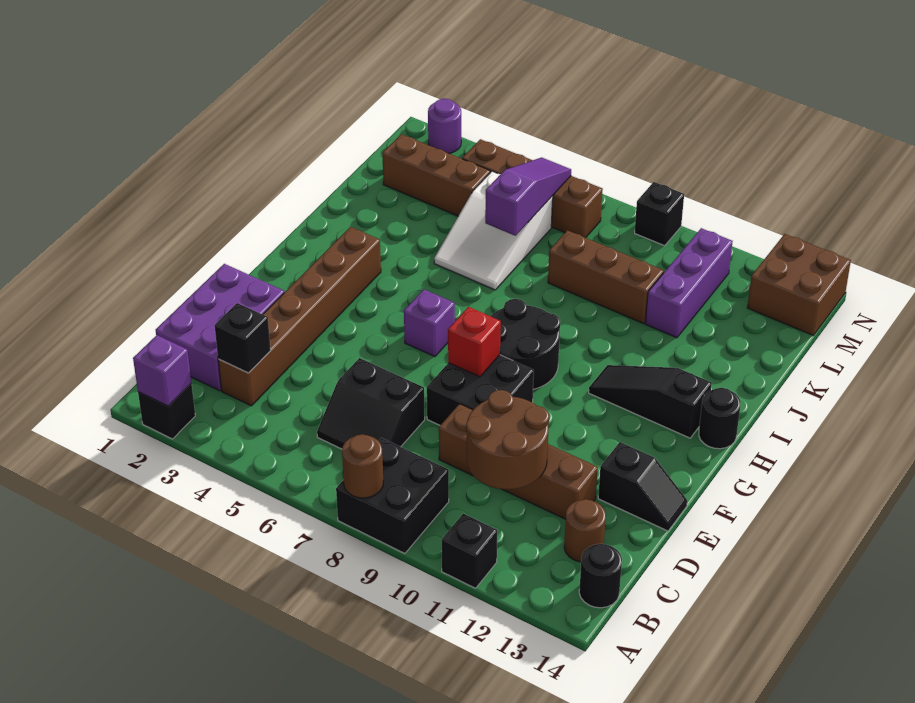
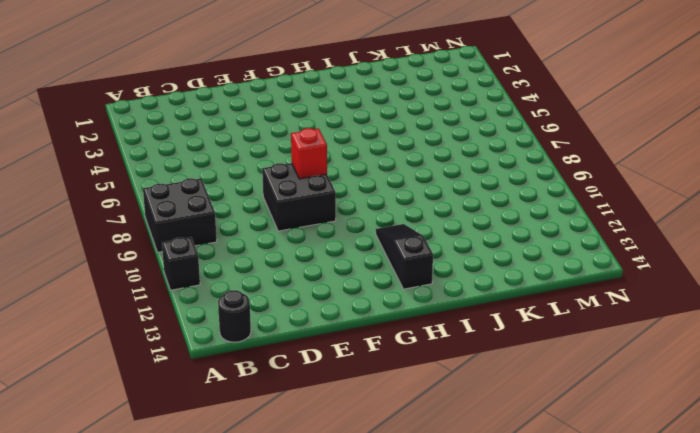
none -> black brick A2 level 1
none -> purple brick C1:E2 level 1
none -> brown brick C3:H3 level 1

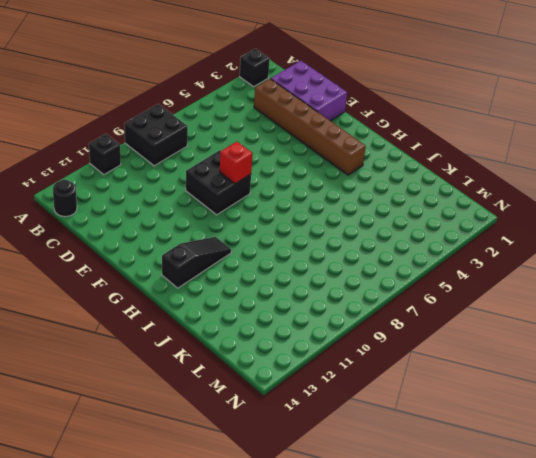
none -> black slope C6:D7 level 1 top D
none -> brown round brick C13 level 1
none -> brown brick D9:D12 level 1

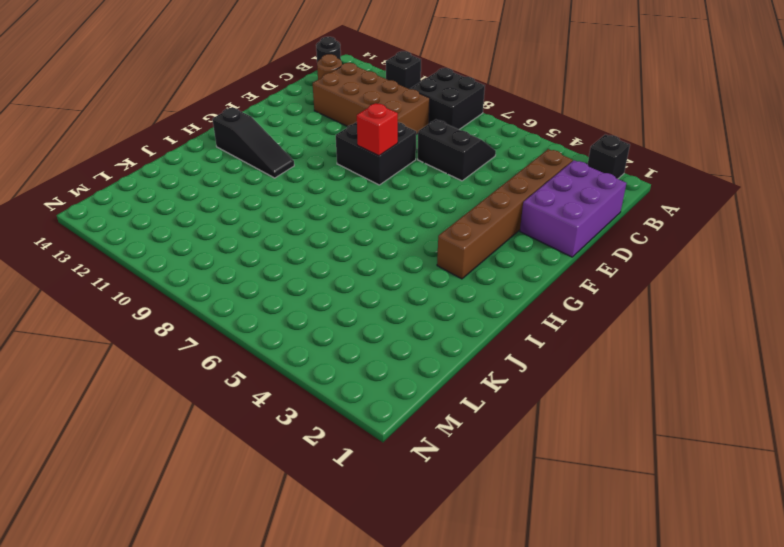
brown brick C9:D12 level 1 -> brown brick D9:D12 level 1
none -> black slope E13:E14 level 1 top 13
none -> purple brick G6 level 1
none -> black round brick G8:H9 level 1

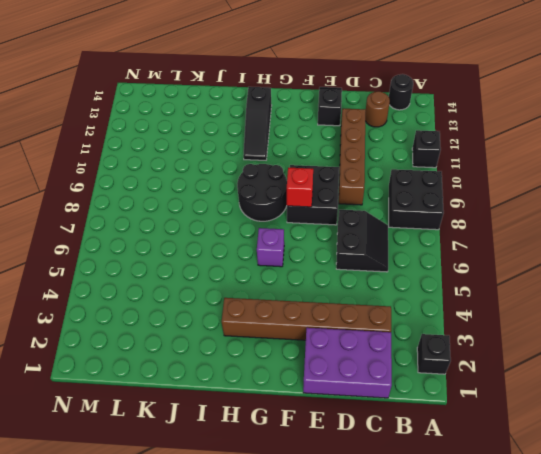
none -> black round brick H14 level 1
none -> white slope J5:L6 level 1 top L
none -> brown brick K8:K10 level 1

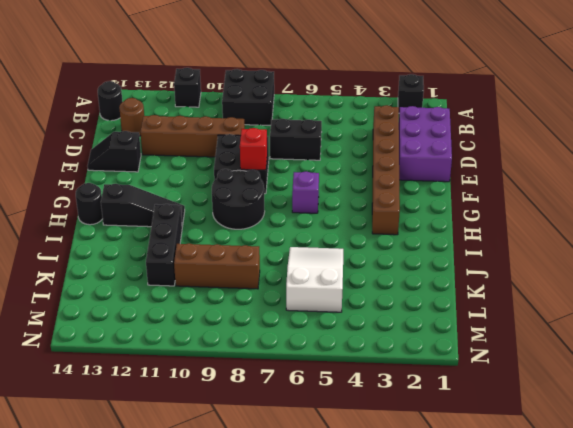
black brick I11:K11 level 1 -> purple brick K11:M11 level 1
none -> brown brick L2:L4 level 1
none -> brown brick M4:M7 level 1
none -> brown brick M13:N14 level 1

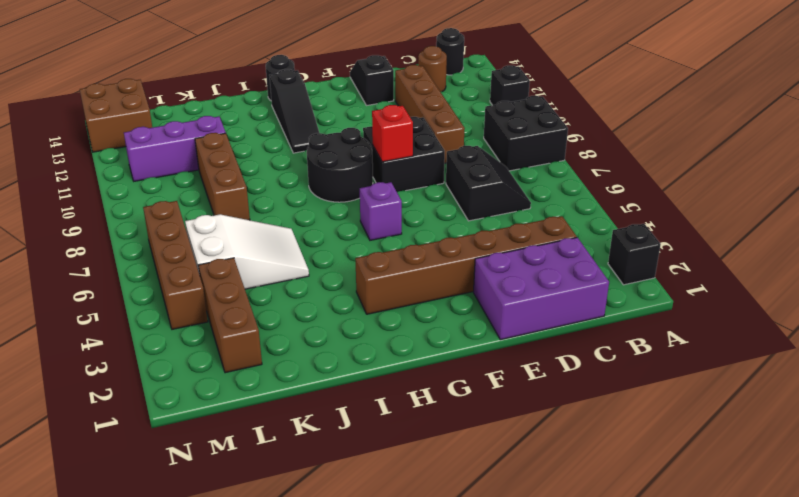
none -> purple round brick N2 level 1
none -> black brick N9 level 1
none -> purple brick A2 level 2

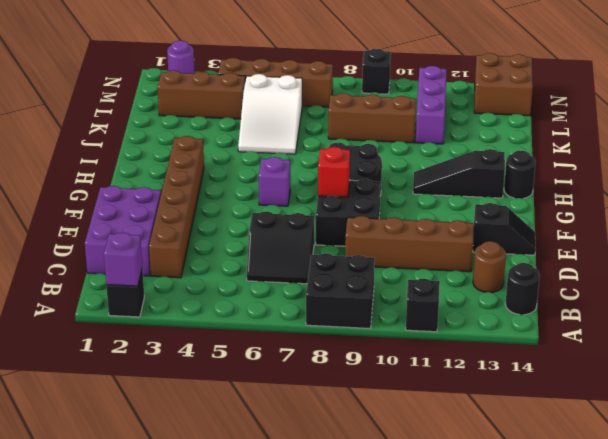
none -> brown round brick A8 level 2
none -> black brick C3 level 2
none -> brown round brick C10:D11 level 2

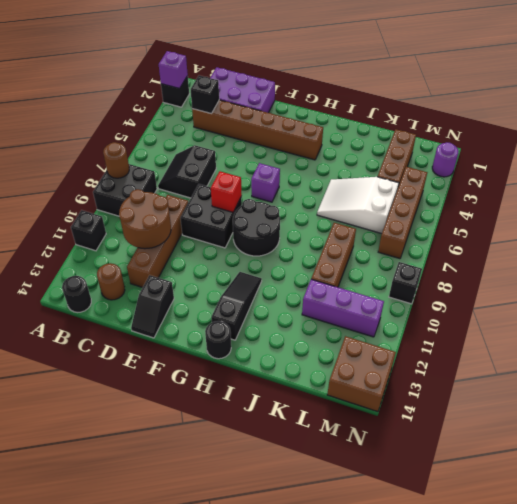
none -> purple slope K6:M6 level 2 top K

